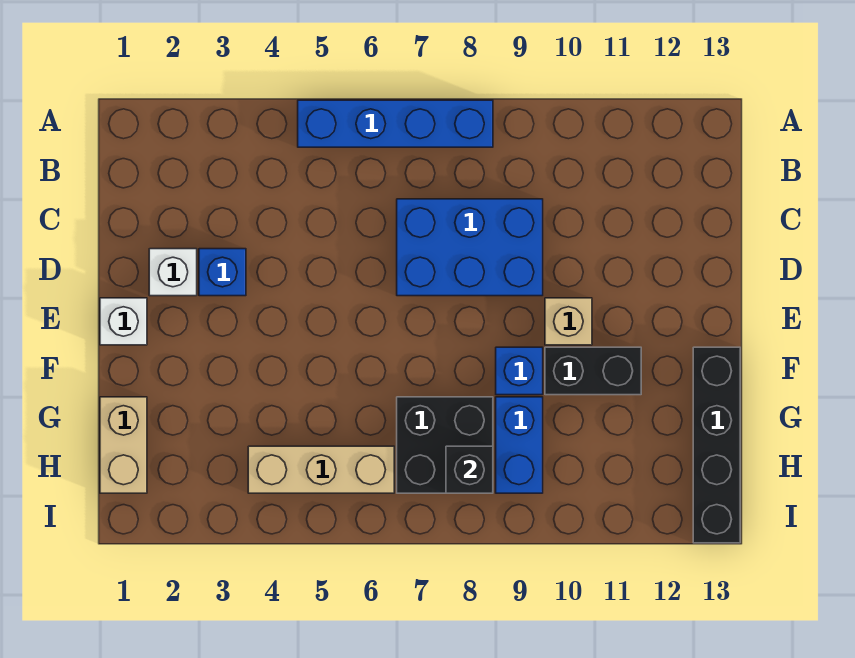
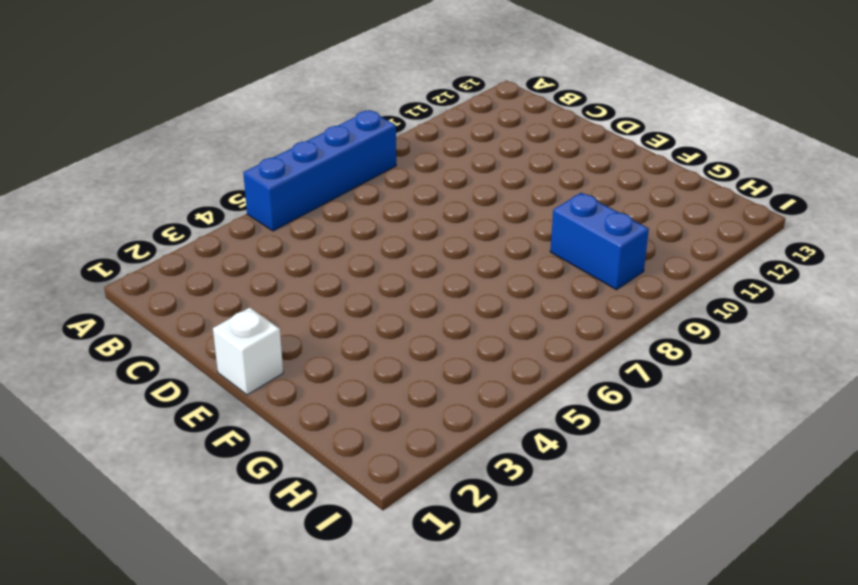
none -> blue brick C7:D9 level 1
none -> white brick D2 level 1
none -> blue brick D3 level 1

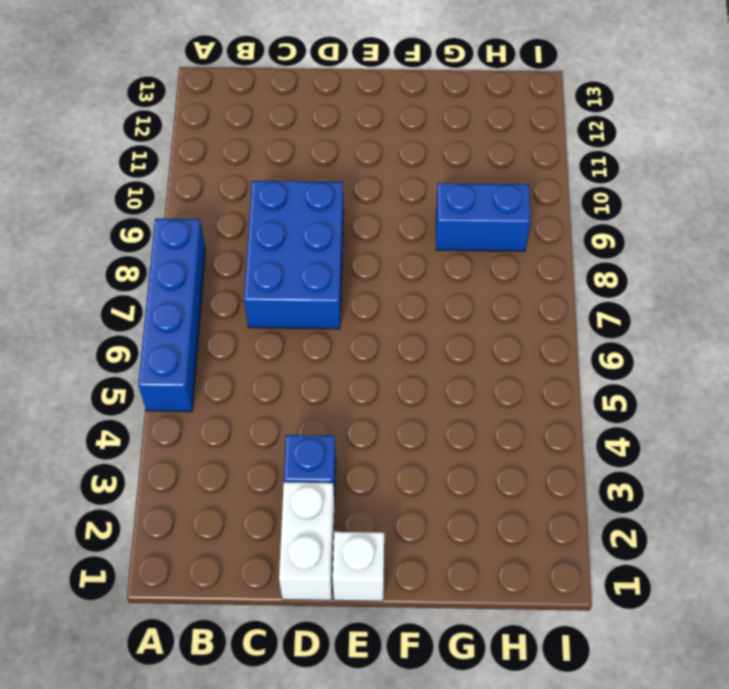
white brick D1:D2 level 1 -> white brick D2 level 1
none -> tan brick E10 level 1
none -> blue brick F9 level 1
none -> black brick F10:F11 level 1

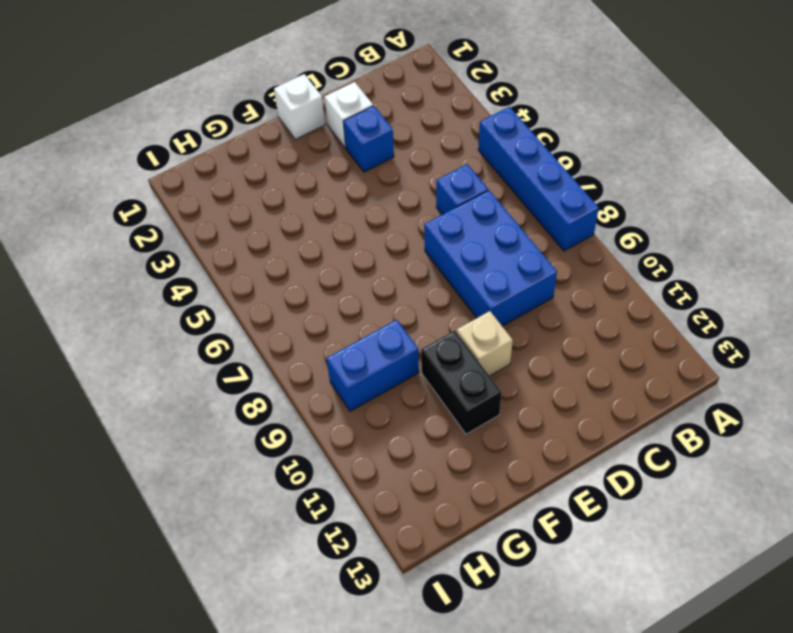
blue brick C6 level 1 -> blue brick F9 level 1
none -> black brick F13:I13 level 1
none -> tan brick G1:H1 level 1
none -> black brick G7:H8 level 1

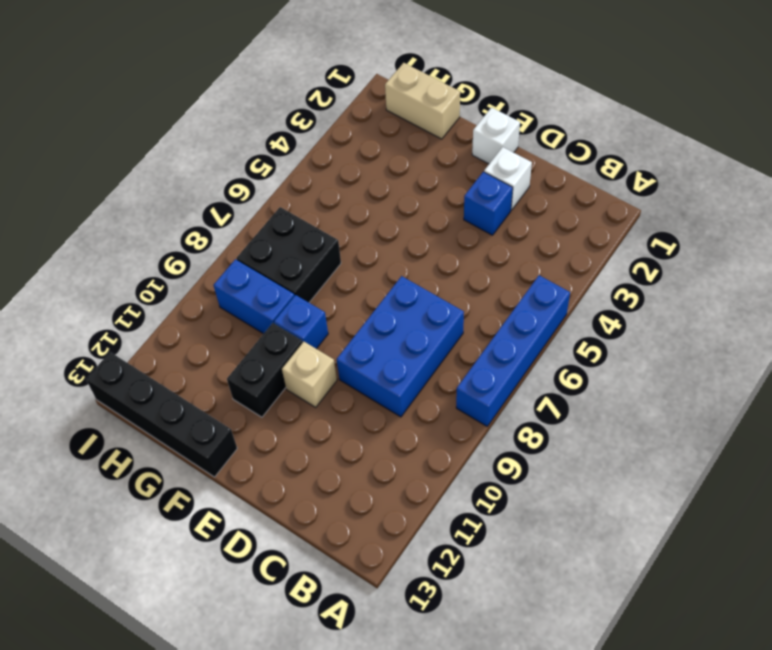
none -> tan brick H4:H6 level 1
none -> black brick H8 level 2

